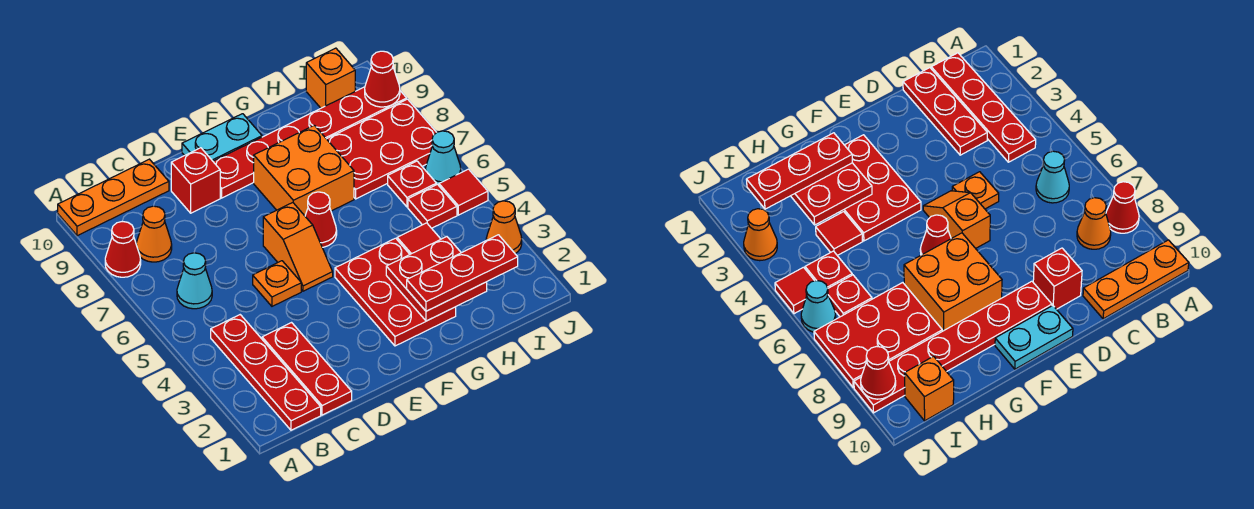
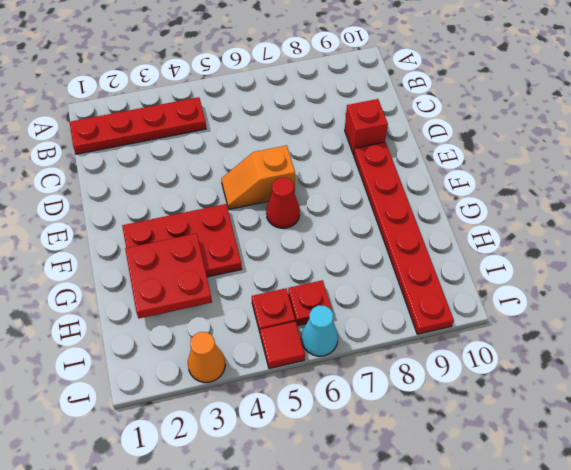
none -> red cone A8 level 1
none -> orange plate A10:C10 level 1
none -> cyan cone B6 level 1

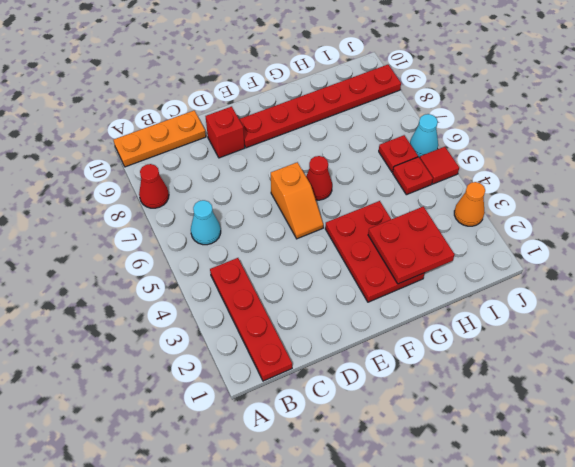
none -> orange cone B8 level 1
none -> red plate C1:C3 level 1
none -> orange plate D5 level 1

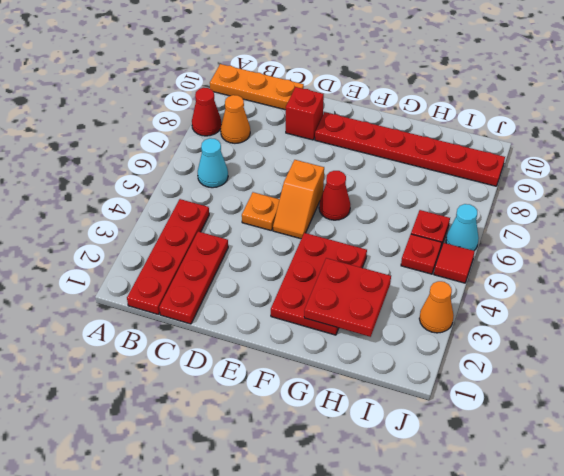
none -> cyan plate E10:F10 level 1
none -> orange brick F7:G8 level 1
none -> red tile H4 level 1

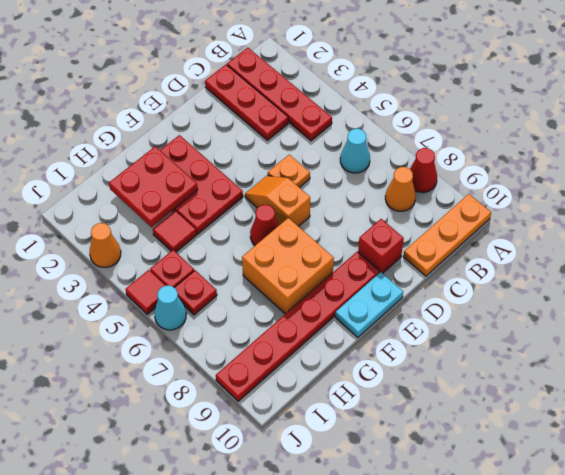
none -> red plate H7:J8 level 1
none -> orange brick I10 level 1
none -> red cone J9 level 2

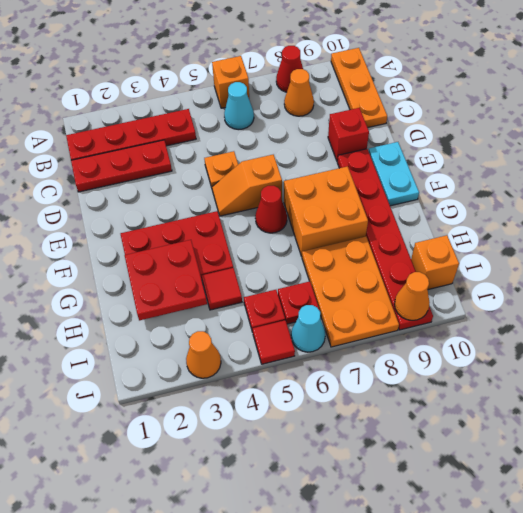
orange brick A6 level 1 -> none
orange plate H7:J8 level 1 -> red plate H7:J8 level 1
orange cone J9 level 2 -> red cone J9 level 2
none -> red plate G2:I2 level 3

